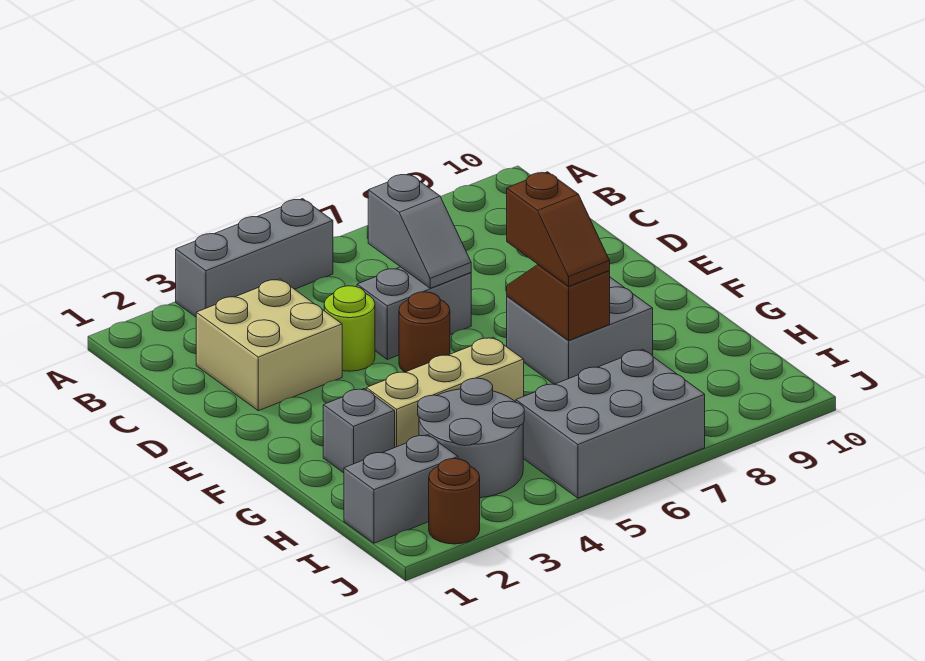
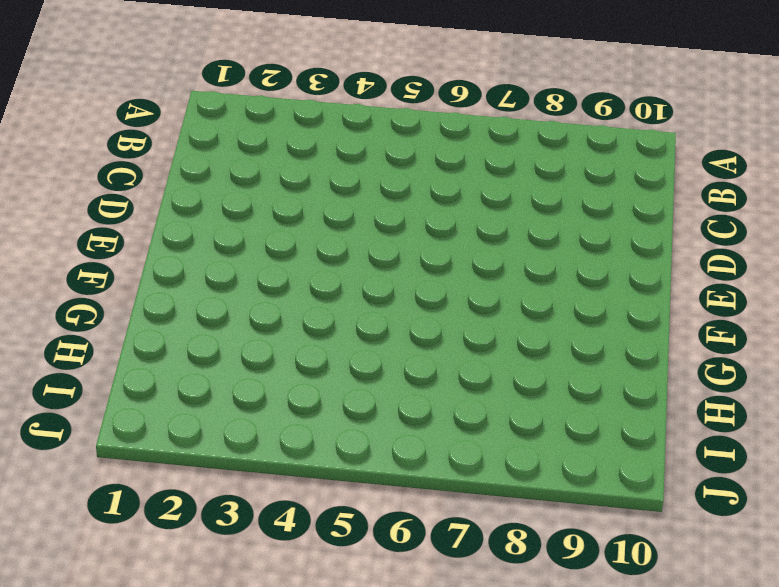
none -> grey brick A3:A5 level 1
none -> tan brick C2:D3 level 1
none -> lime round brick D4 level 1

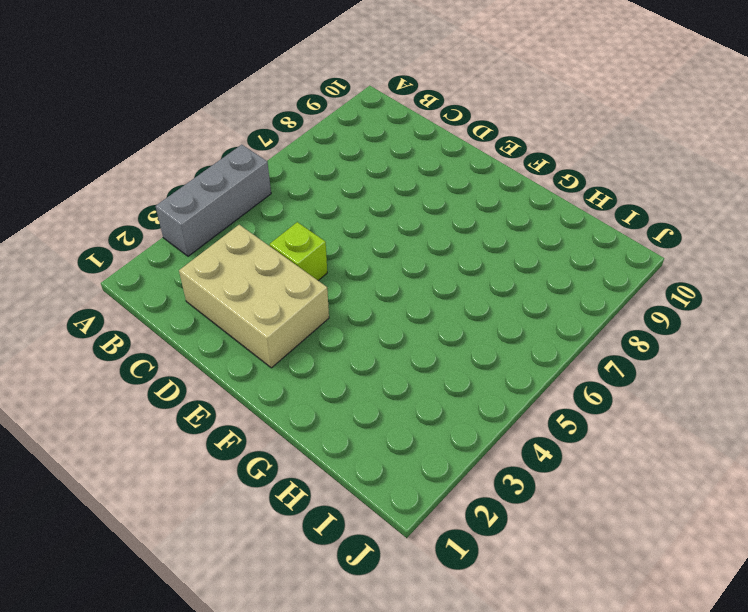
tan brick C2:E3 level 1 -> tan brick C2:D3 level 1
lime brick D4 level 1 -> lime round brick D4 level 1
none -> grey brick D5:D6 level 1
none -> brown round brick E5 level 1
none -> grey brick F7:G8 level 1

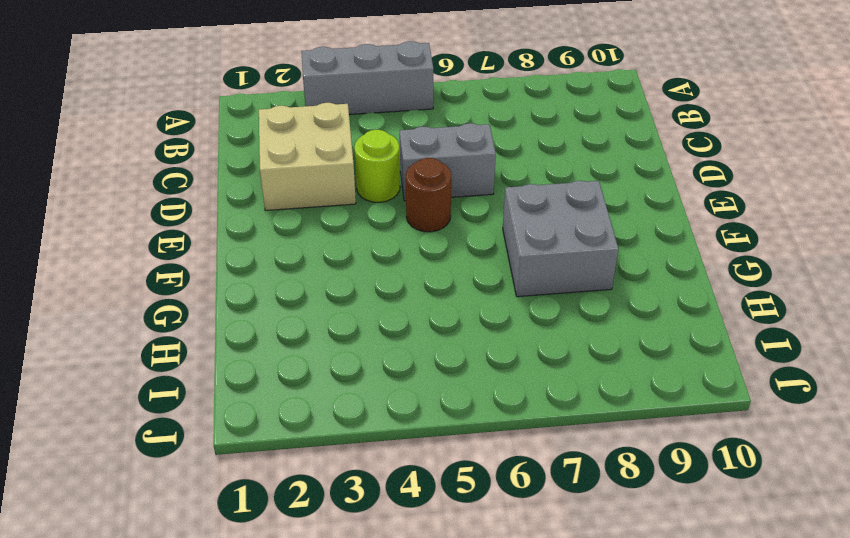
none -> grey brick G2 level 1
none -> tan brick G3:G5 level 1
none -> grey round brick H3:I4 level 1

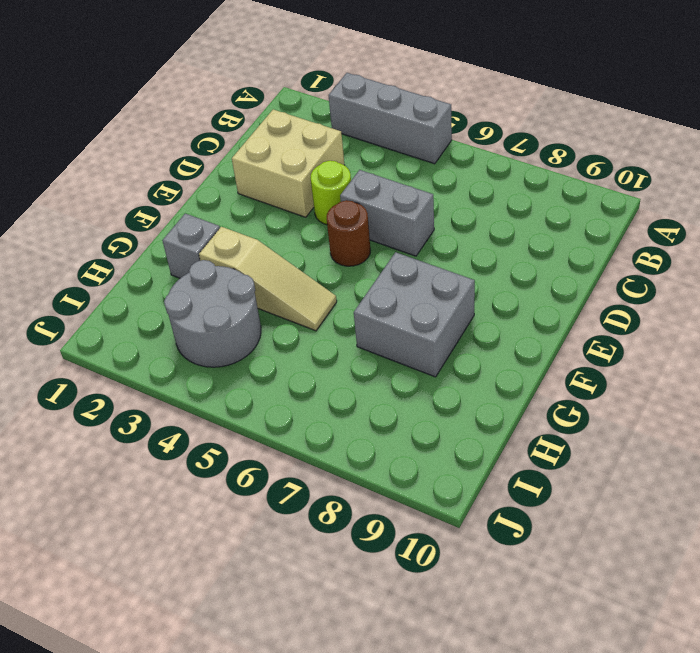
tan slope G3:G5 level 1 top 3 -> tan brick G3:G5 level 1
none -> grey brick I1:I2 level 1
none -> grey brick I5:J7 level 1
none -> brown round brick J2 level 1

